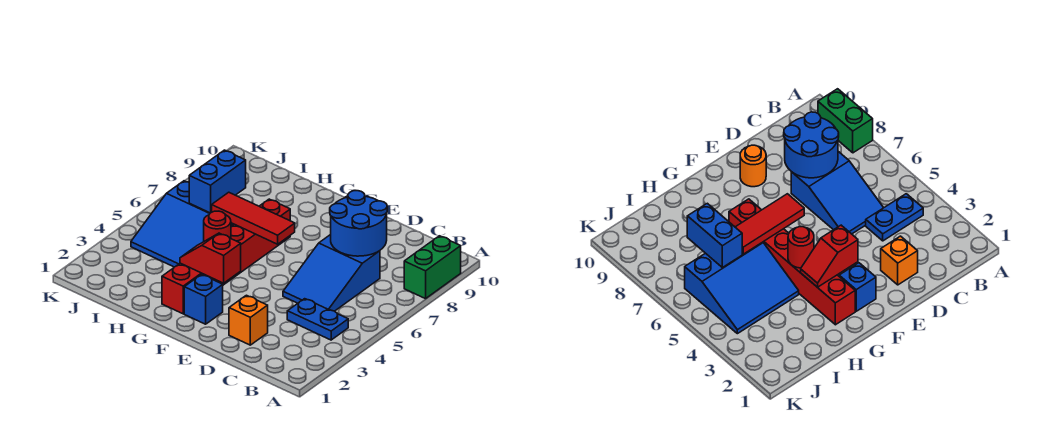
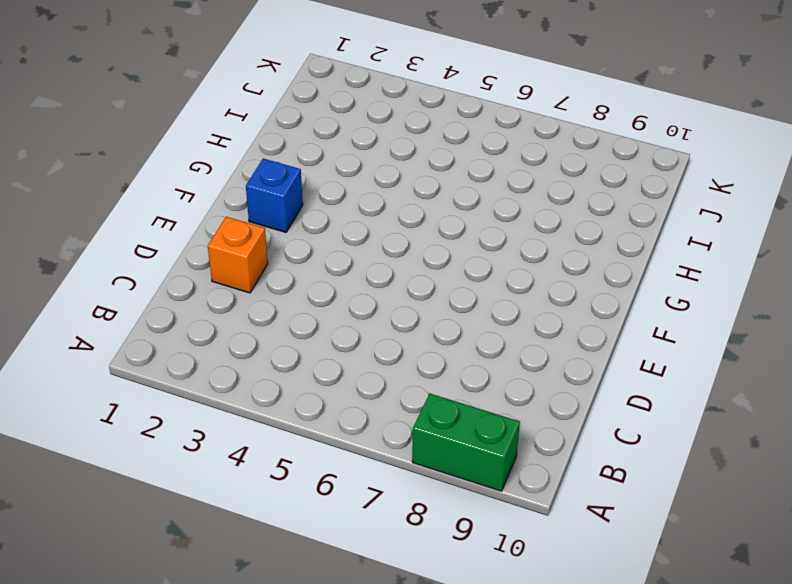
none -> blue plate B4:C4 level 1
none -> blue slope C5:D7 level 1 top 7
none -> orange round brick E9 level 1

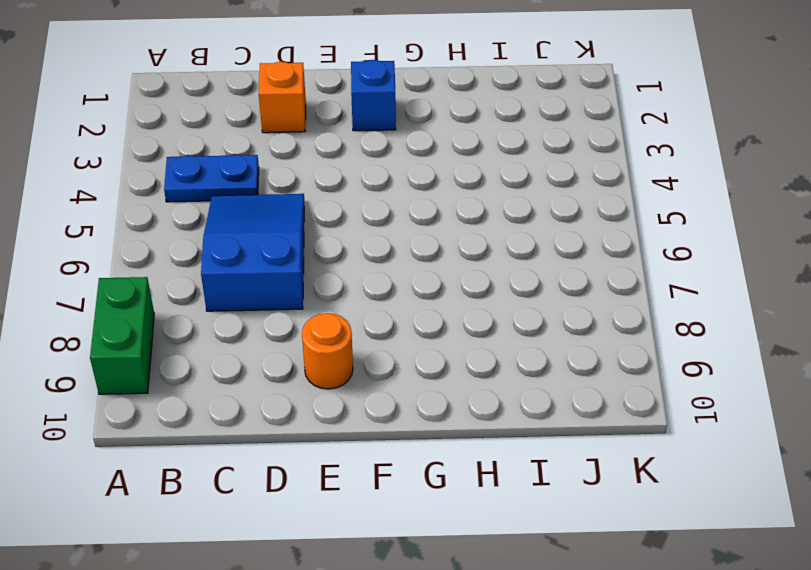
none -> red brick G2:G7 level 1
none -> blue slope H4:J6 level 1 top 6
none -> blue round brick C7:D8 level 2

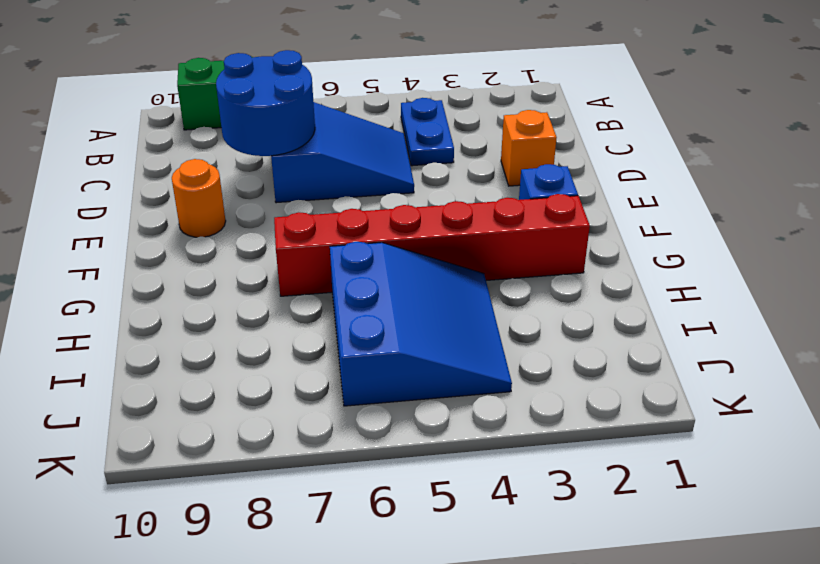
none -> red slope F3:G3 level 2 top F
none -> red tile F6:H6 level 2
none -> red round brick G4 level 2

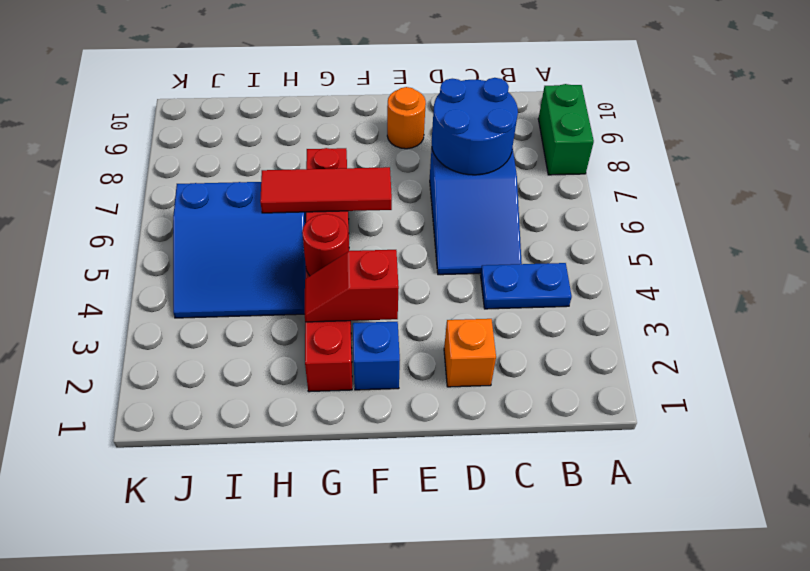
none -> blue brick I6:I7 level 2

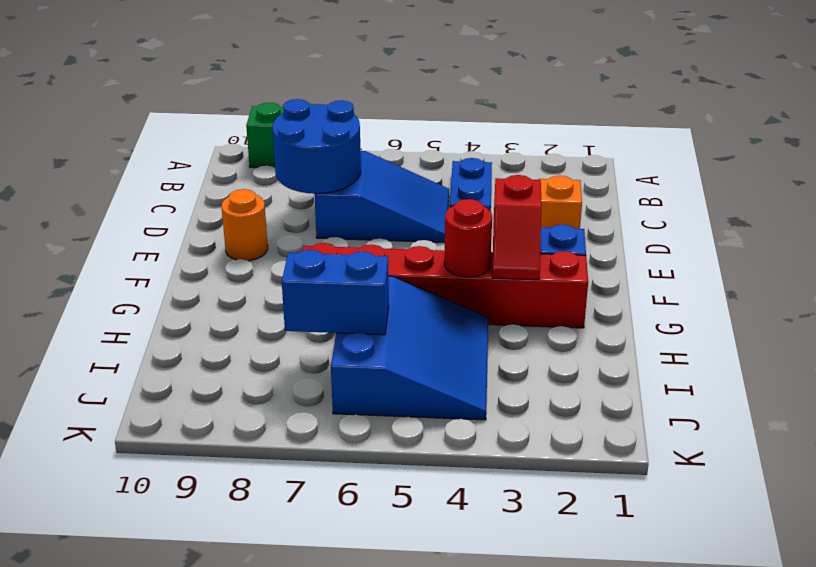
none -> red tile F6:H6 level 2

